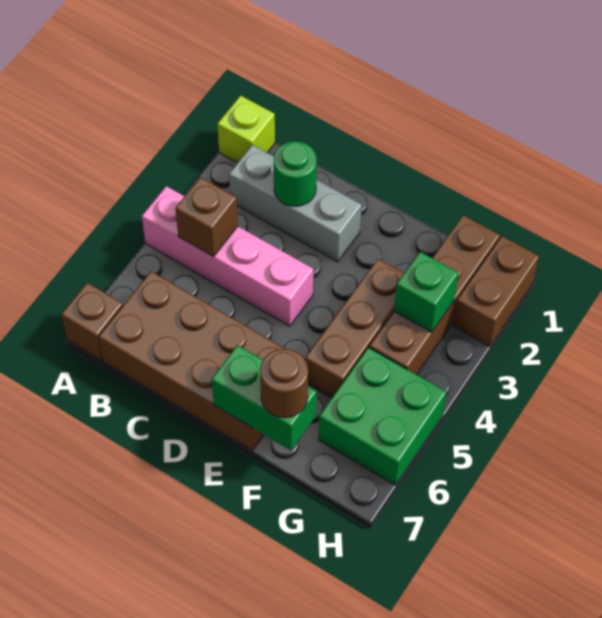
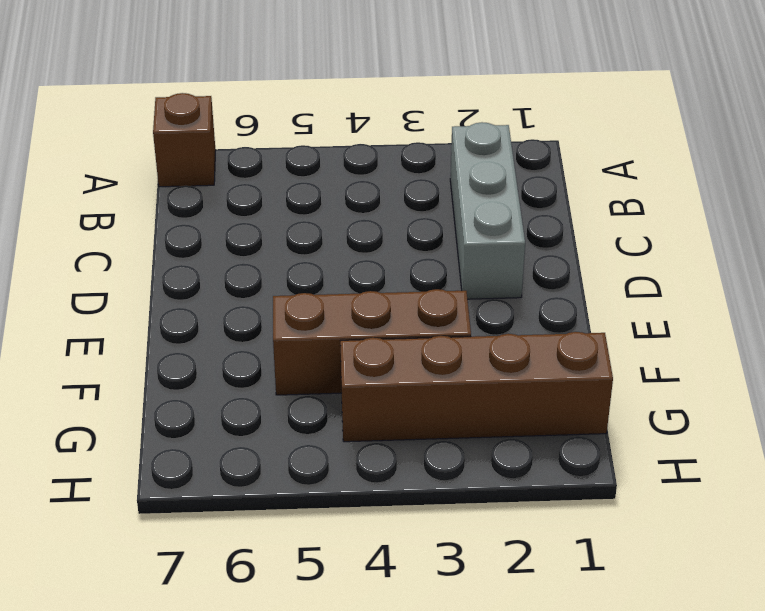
none -> lime brick A1 level 1
none -> pink brick A4:D4 level 1
none -> brown brick B6:E7 level 1

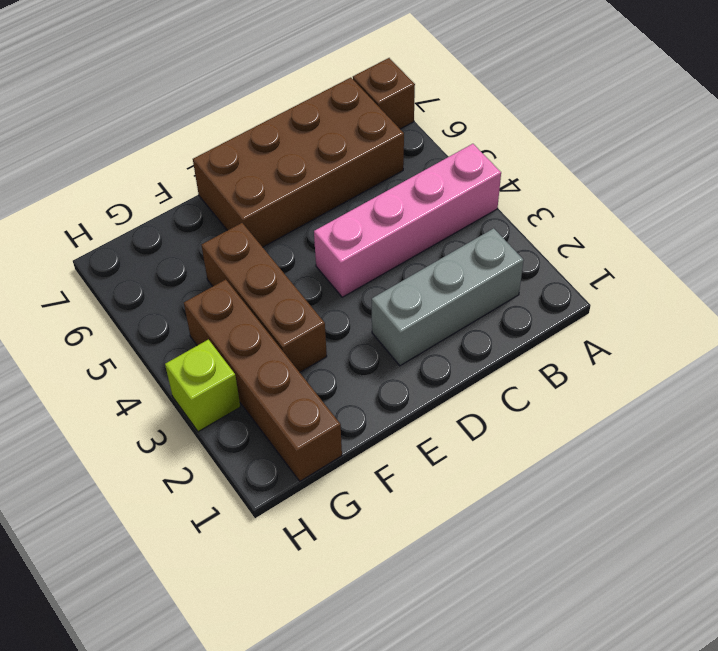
lime brick H3 level 1 -> lime brick A1 level 1
none -> green brick G5:H6 level 1
none -> brown brick H1:H2 level 1
none -> brown brick B4 level 2

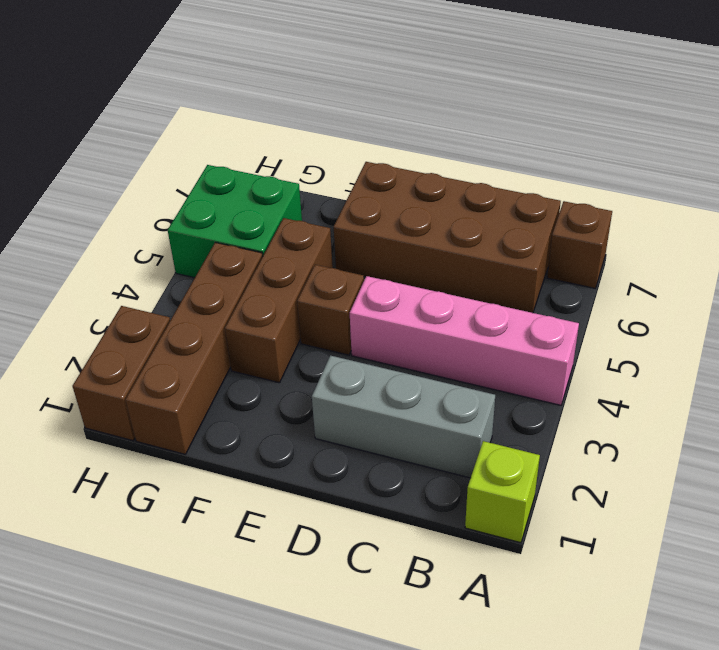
brown brick E4 level 1 -> brown brick B4 level 2
none -> green round brick C2 level 2
none -> green brick E7:F7 level 2
none -> green brick G3 level 2

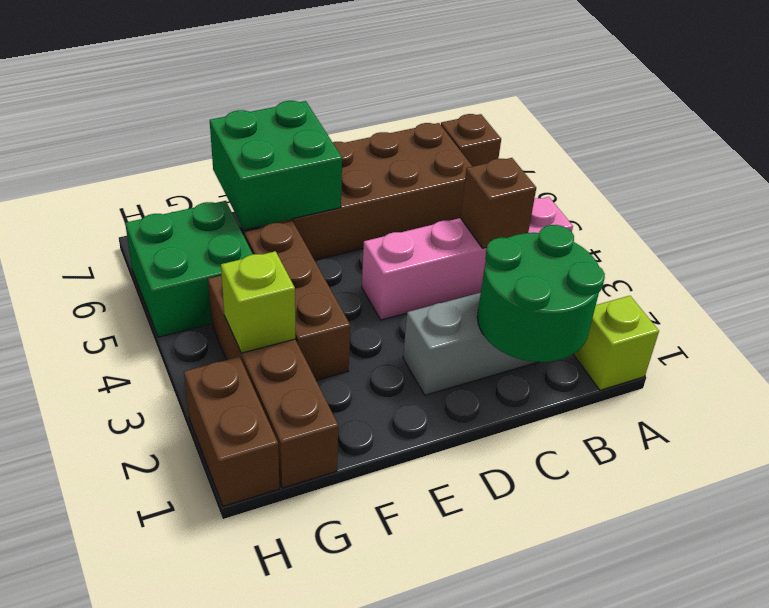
green round brick B1:C2 level 2 -> green round brick C2 level 2
green brick E6:F7 level 2 -> green brick E7:F7 level 2
lime brick G3 level 2 -> green brick G3 level 2
none -> brown round brick F7 level 3

